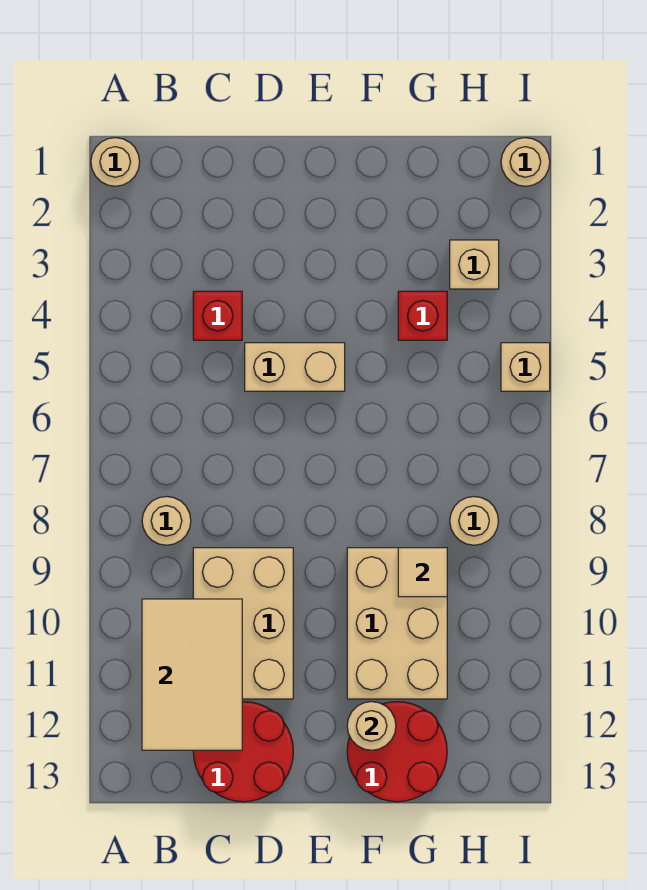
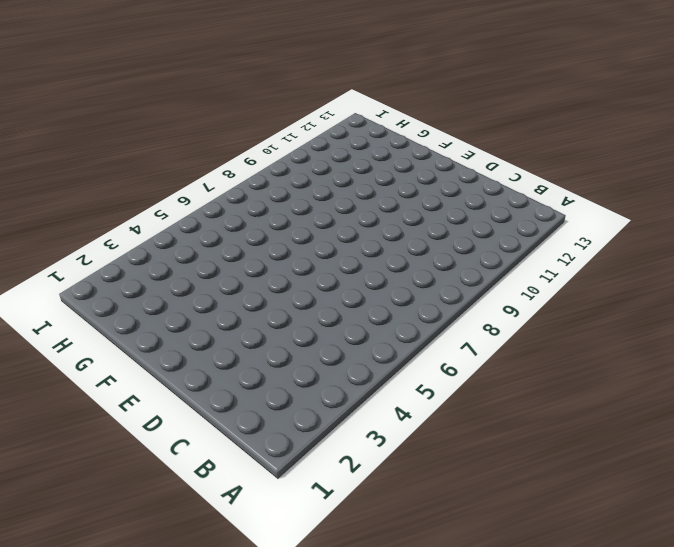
none -> tan round brick A1 level 1
none -> tan round brick B8 level 1
none -> red brick C4 level 1

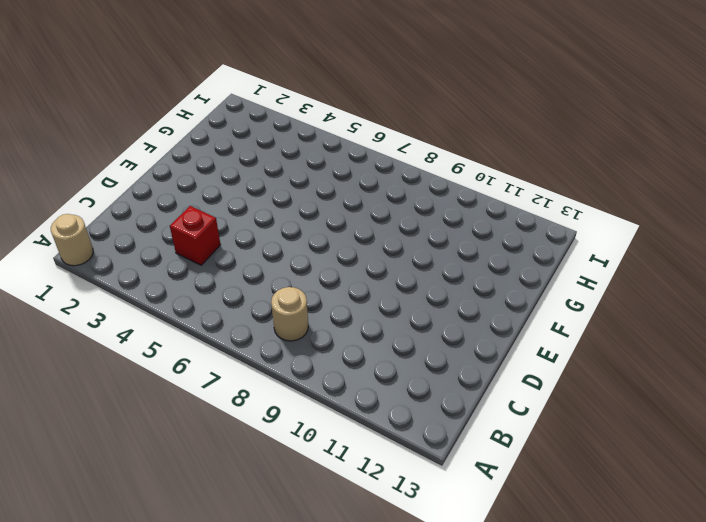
none -> tan brick C9:D11 level 1
none -> red round brick C12:D13 level 1
none -> tan brick D5:E5 level 1

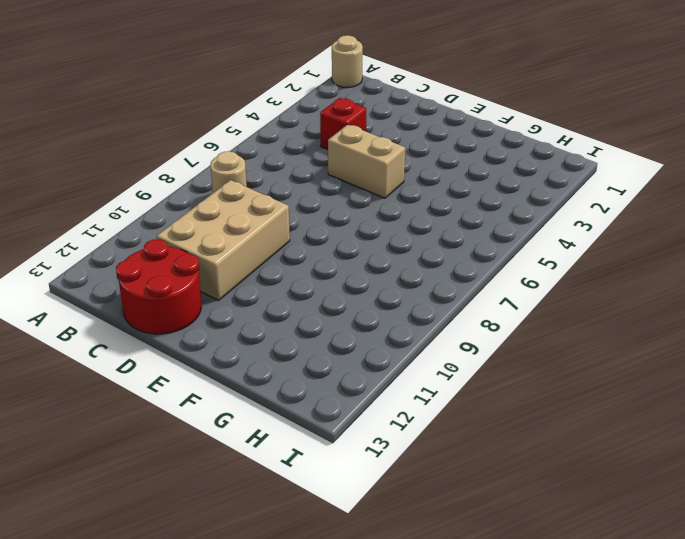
none -> tan brick F9:G11 level 1
none -> red round brick F12:G13 level 1
none -> red brick G4 level 1

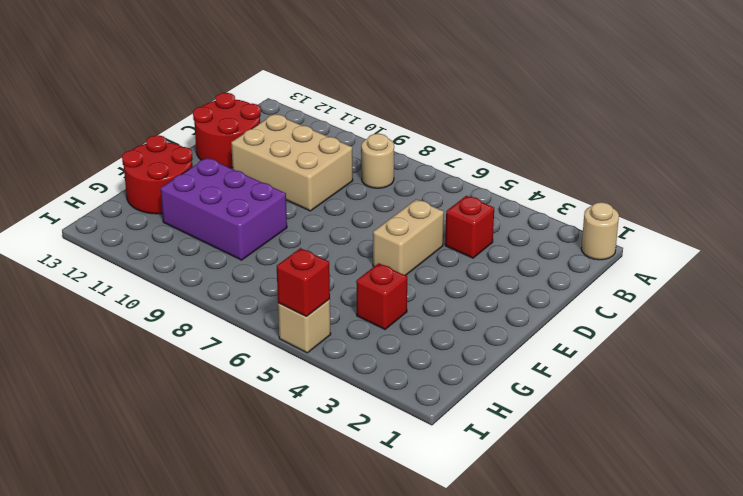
purple brick F9:G11 level 1 -> tan brick F9:G11 level 1
red brick I5 level 2 -> none
none -> tan brick H3 level 1
none -> tan round brick H8 level 1
none -> tan round brick I1 level 1

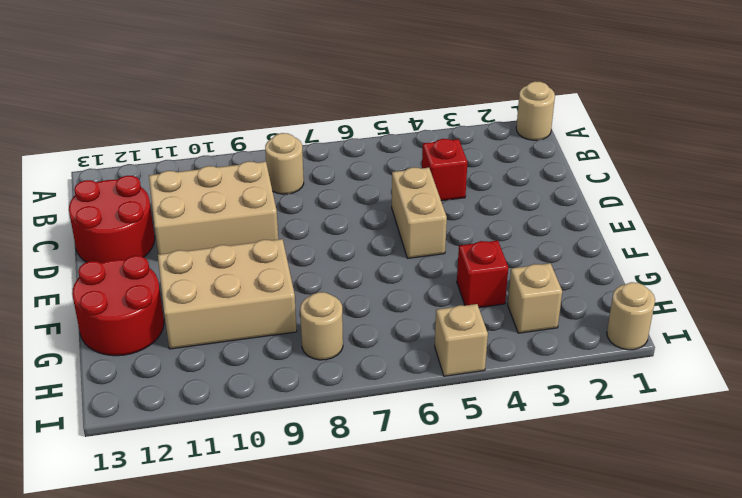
none -> tan tile B10:C12 level 2
none -> tan round brick F12 level 2
none -> tan tile G9 level 2

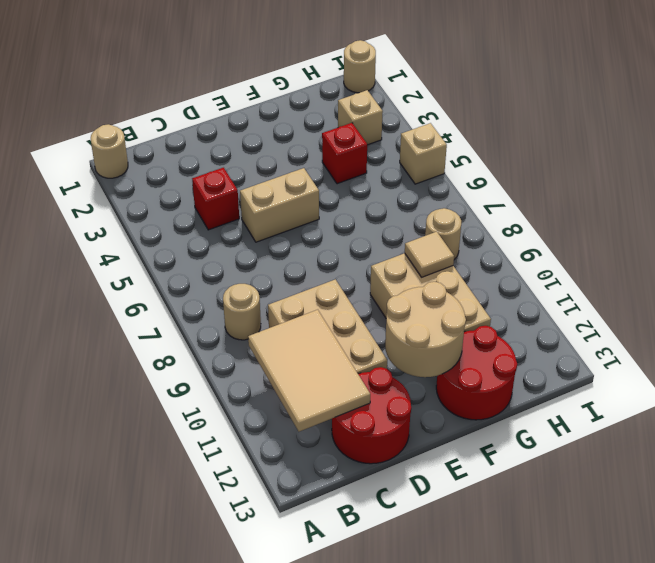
tan round brick E11:F12 level 2 -> tan round brick F12 level 2

